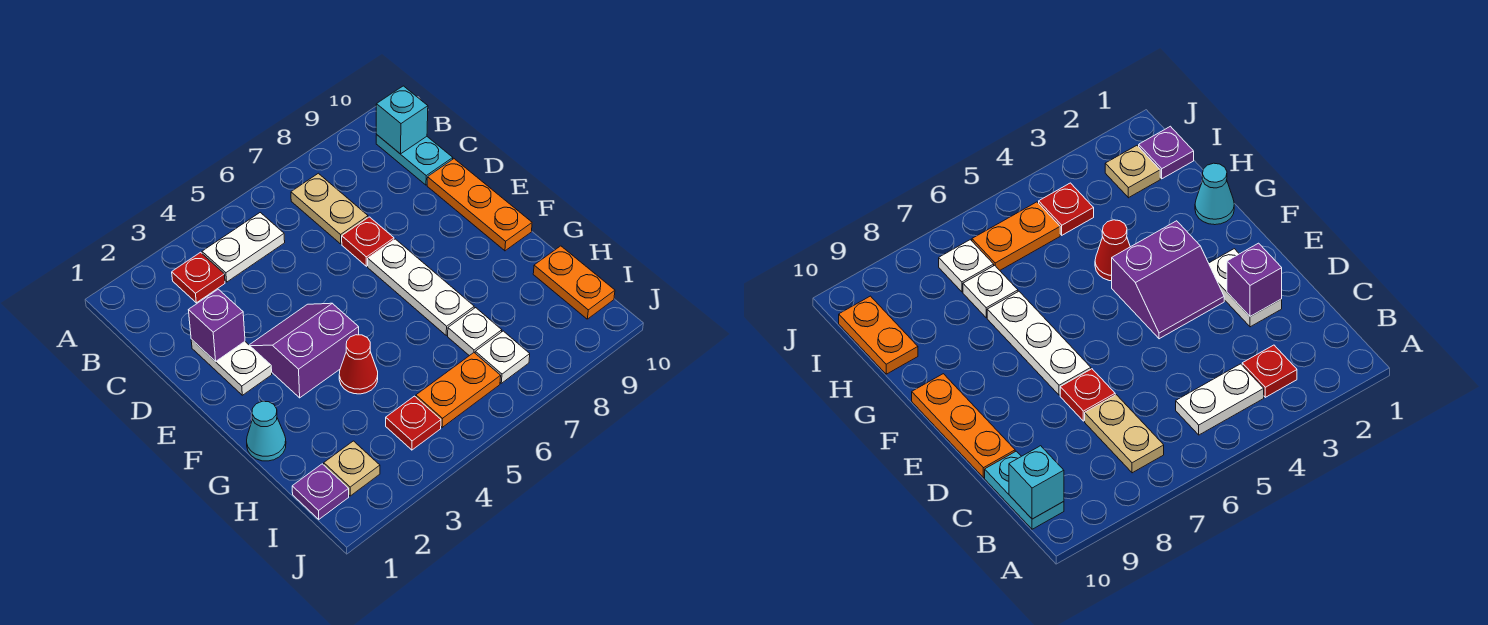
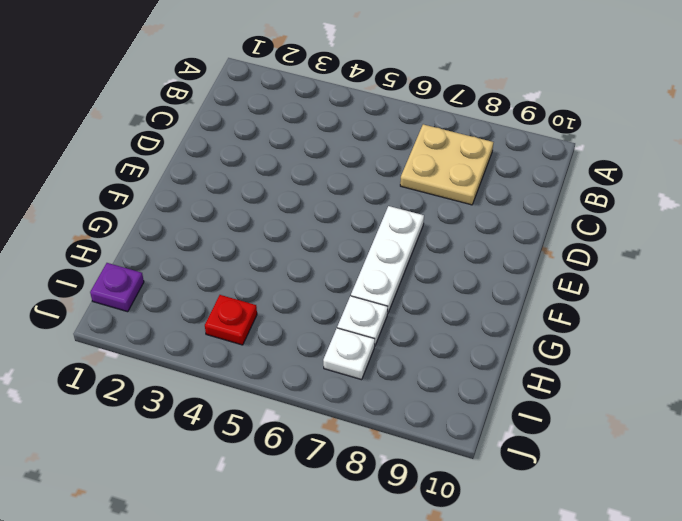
tan plate B7:C8 level 1 -> tan plate B7:C7 level 1
none -> red plate B3 level 1
none -> white plate B4:B5 level 1
none -> cyan plate B10:C10 level 1

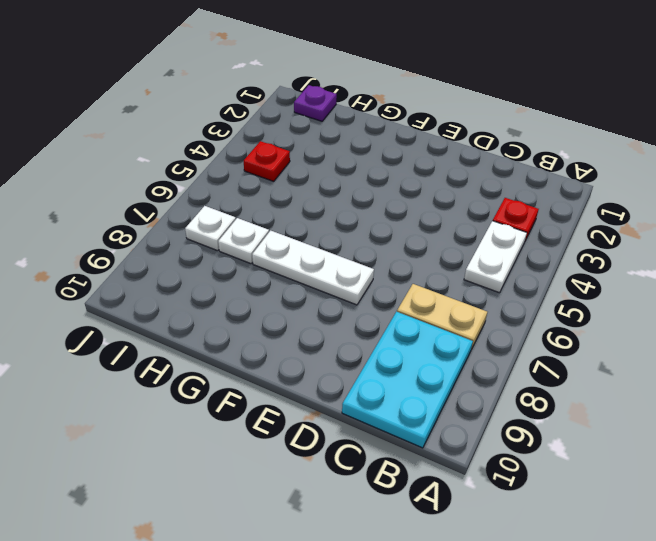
cyan plate B8:C10 level 1 -> cyan plate B10:C10 level 1
none -> white plate D2:E2 level 1
none -> red plate D7 level 1
none -> orange plate D10:F10 level 1

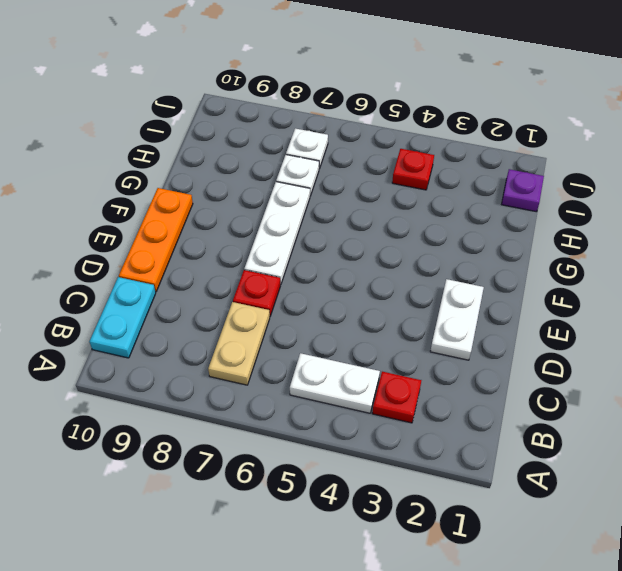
none -> purple slope E3:F4 level 1 top F
none -> cyan cone G1 level 1
none -> red cone G4 level 1

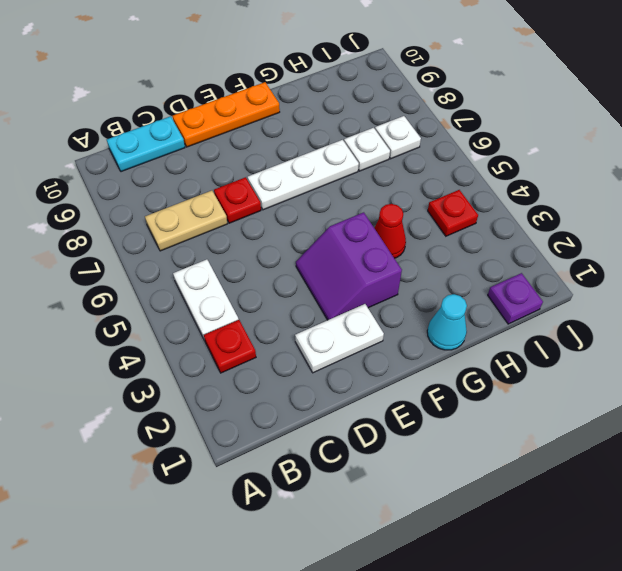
none -> orange plate H10:I10 level 1
none -> tan plate I2 level 1
none -> orange plate I5:I6 level 1

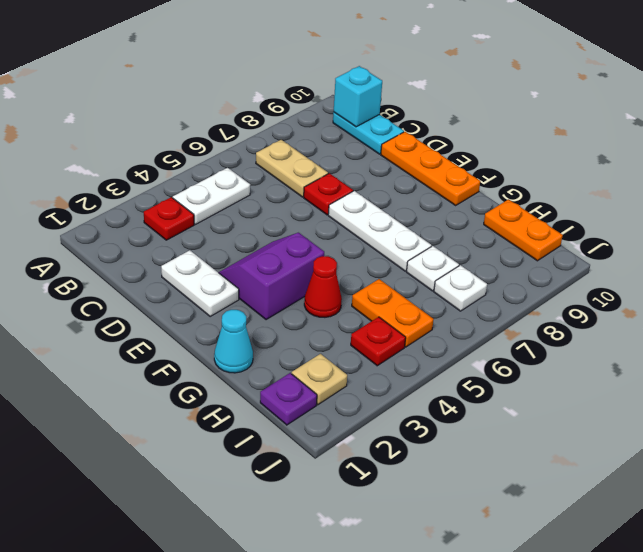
orange plate H5:I5 level 1 -> orange plate I5:I6 level 1
none -> purple brick D2 level 2

